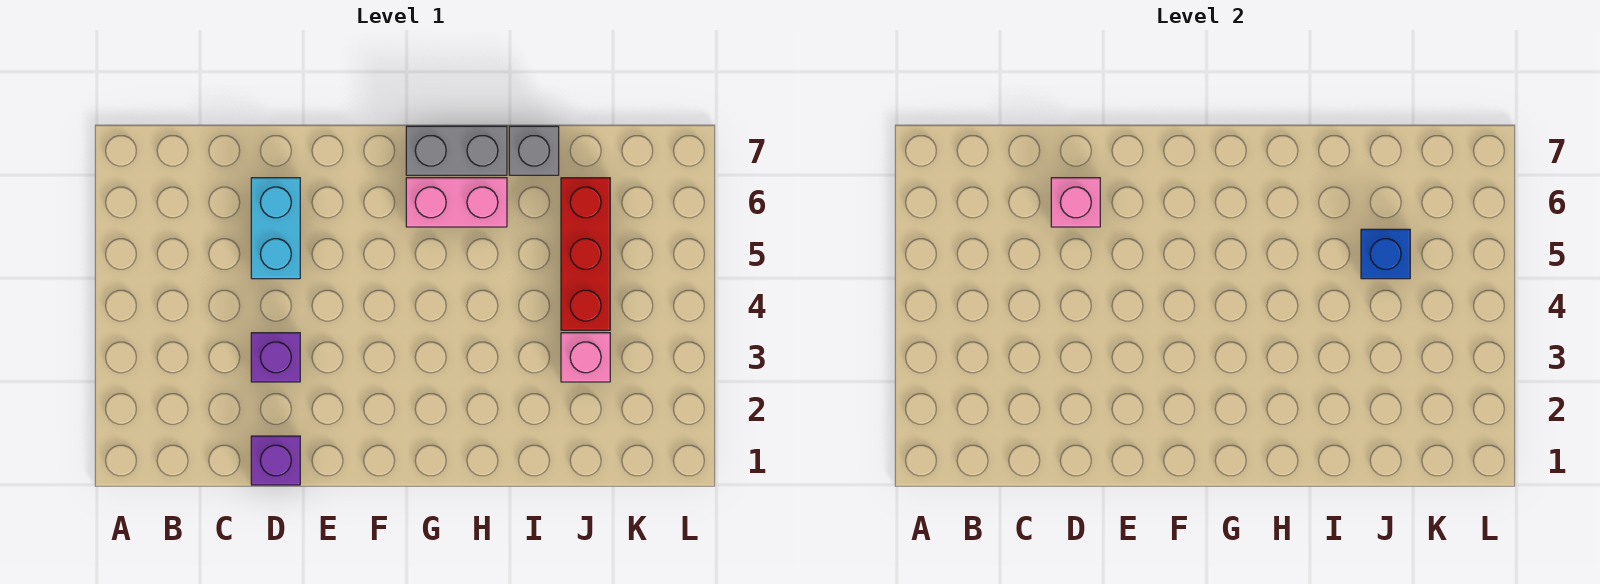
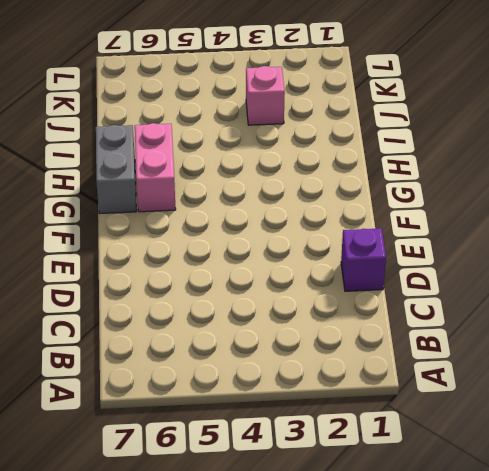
none -> purple brick D3 level 1
none -> cyan brick D5:D6 level 1

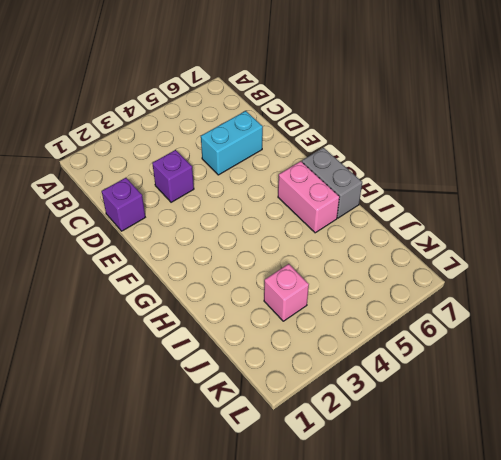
none -> grey brick I7 level 1
none -> red brick J4:J6 level 1

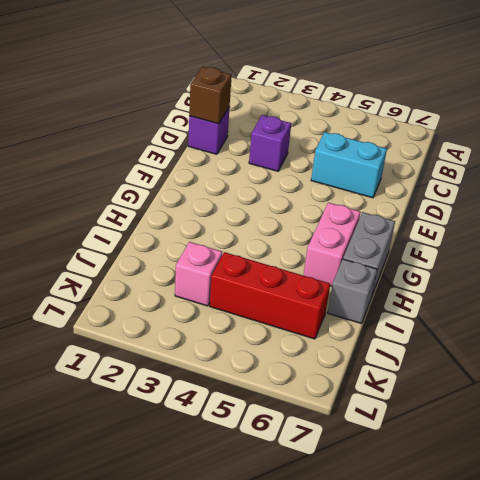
brown brick D1 level 2 -> none
none -> pink brick D6 level 2
none -> blue brick J5 level 2

